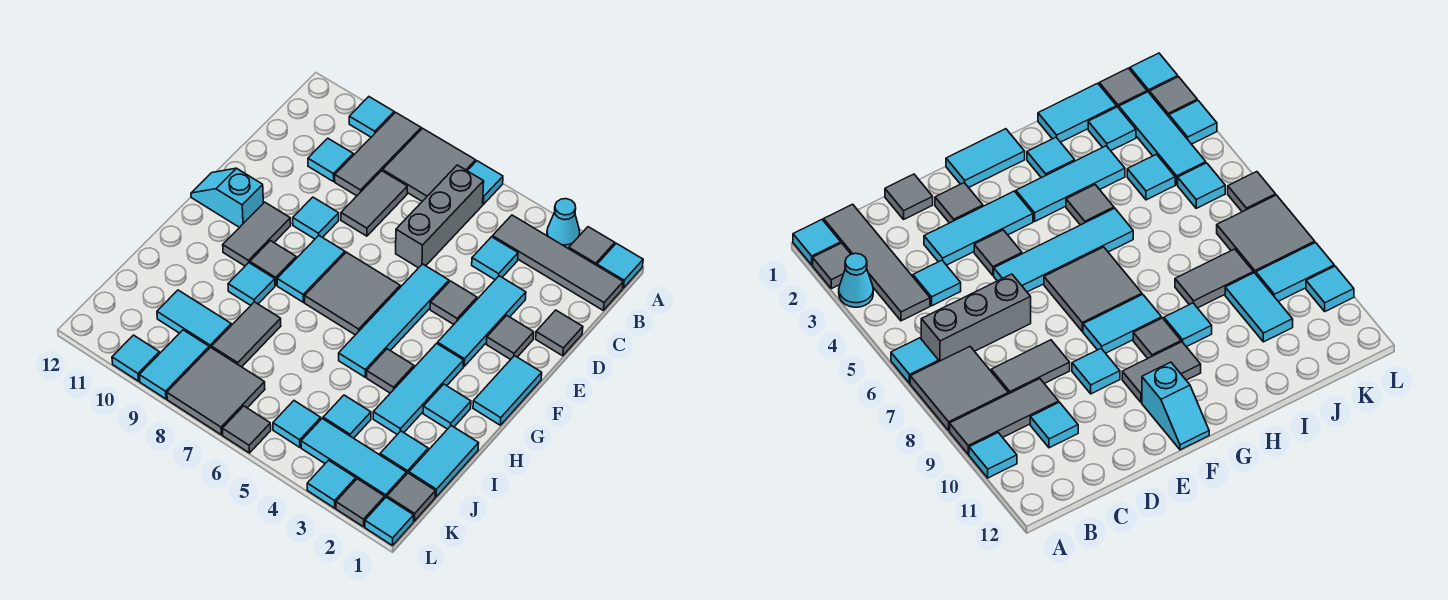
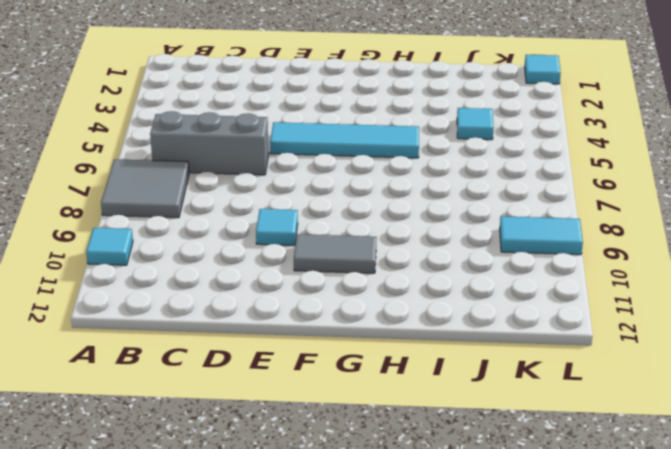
none -> cyan tile A1 level 1
none -> grey tile A2 level 1
none -> cyan cone A3 level 1
none -> cyan tile A6 level 1

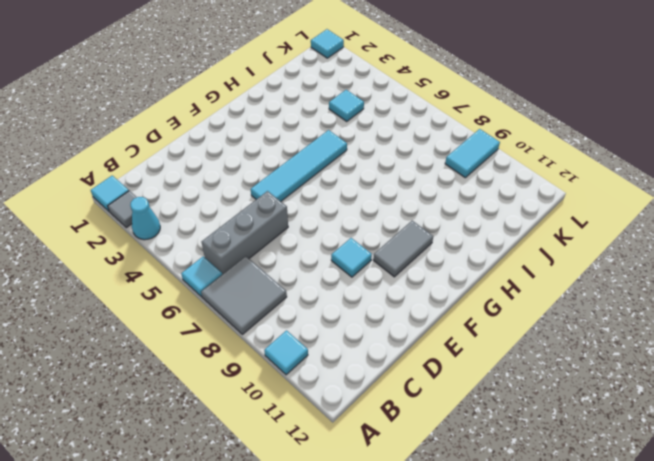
none -> grey tile A9:C9 level 1
none -> grey tile B1:B4 level 1
none -> cyan tile C4 level 1
none -> grey tile C8:D8 level 1

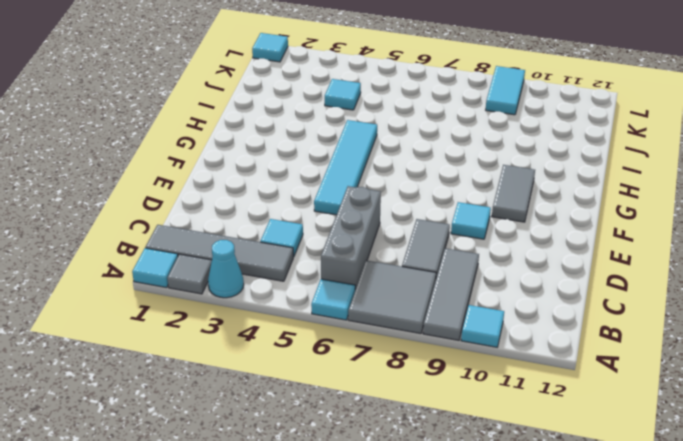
none -> cyan tile C10 level 1
none -> grey tile D1 level 1
none -> cyan tile D3:F3 level 1
none -> grey tile E2 level 1

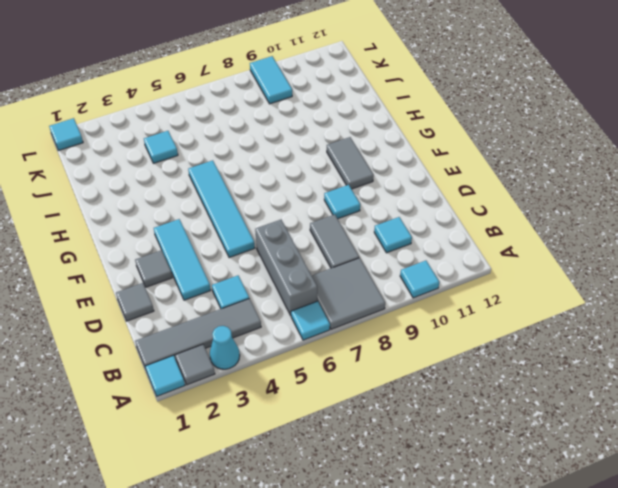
none -> grey tile A9:C9 level 1
none -> grey tile E4 level 1
none -> cyan tile F1:G1 level 1
none -> grey tile F6:G7 level 1

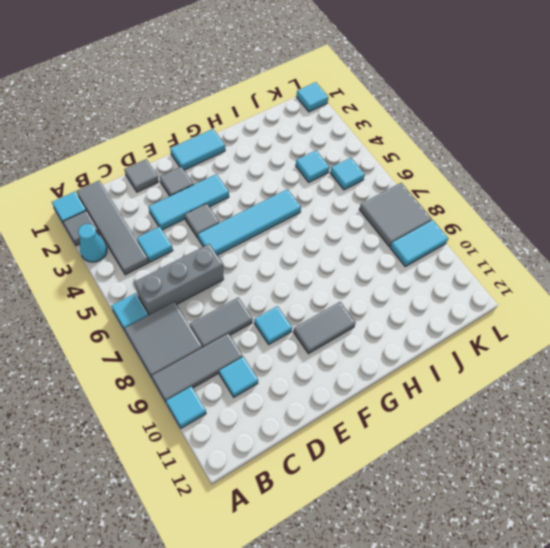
none -> grey tile F6:G7 level 1
none -> cyan tile F8:G8 level 1
none -> cyan slope F11:F12 level 1 top 11
none -> cyan tile G3:I3 level 1

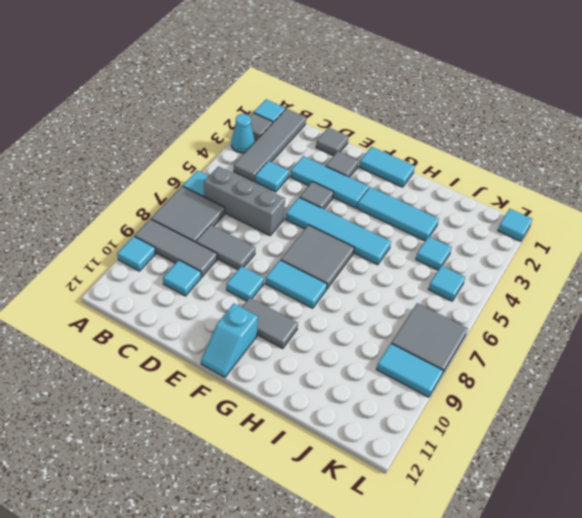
none -> grey tile G9 level 1
none -> cyan tile H2 level 1
none -> grey tile H4 level 1
none -> cyan tile H9 level 1

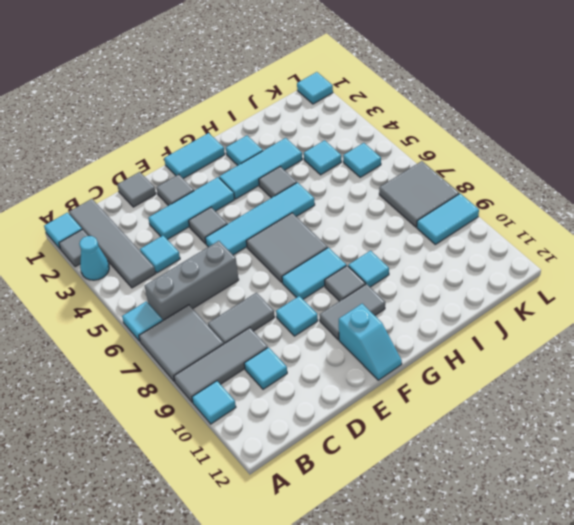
none -> cyan tile I1:J1 level 1
none -> grey tile I8:J8 level 1
none -> cyan tile J2 level 1
none -> cyan tile J9:J10 level 1

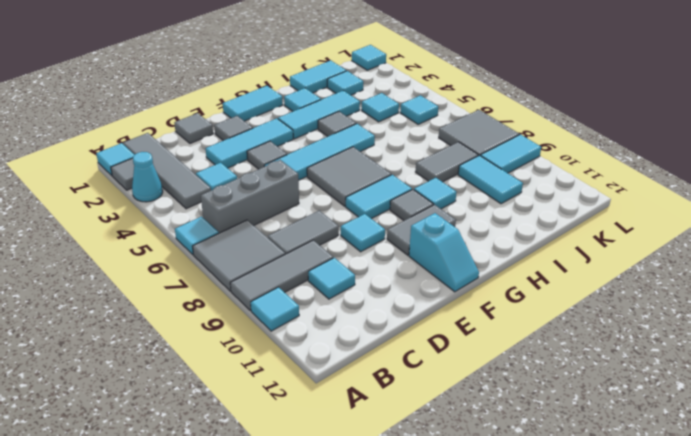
none -> grey tile K1 level 1
none -> cyan tile K2:K4 level 1
none -> grey tile L2 level 1
none -> cyan tile L3 level 1

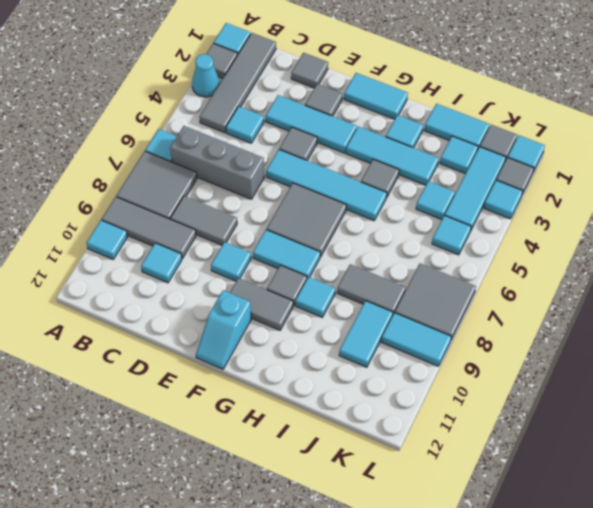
none -> grey tile L6 level 1
none -> cyan tile L10 level 1

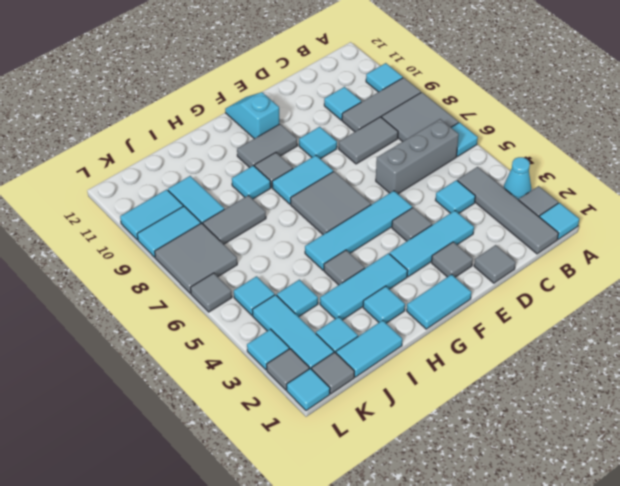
cyan tile K10:L10 level 1 -> cyan tile L10 level 1

